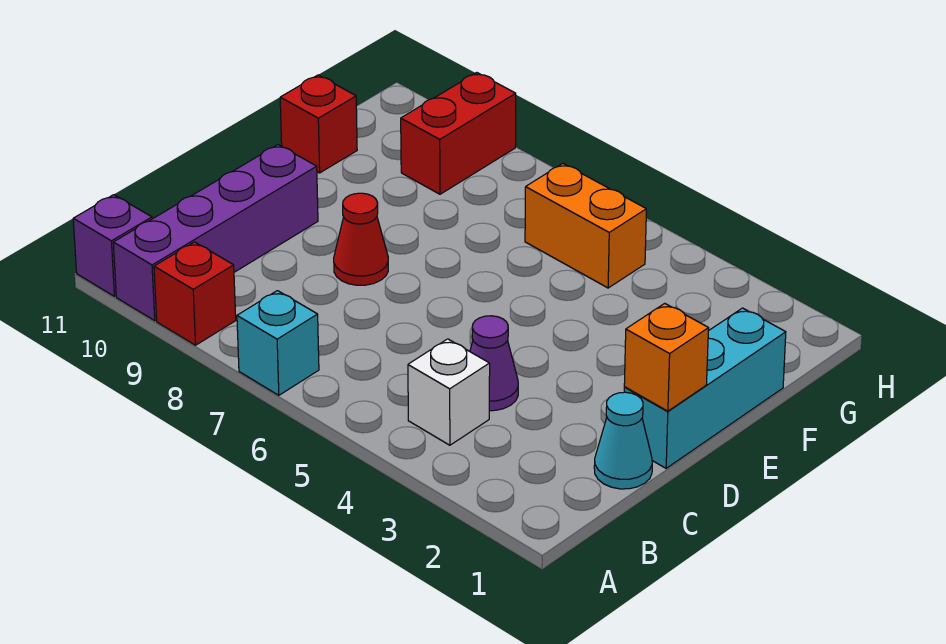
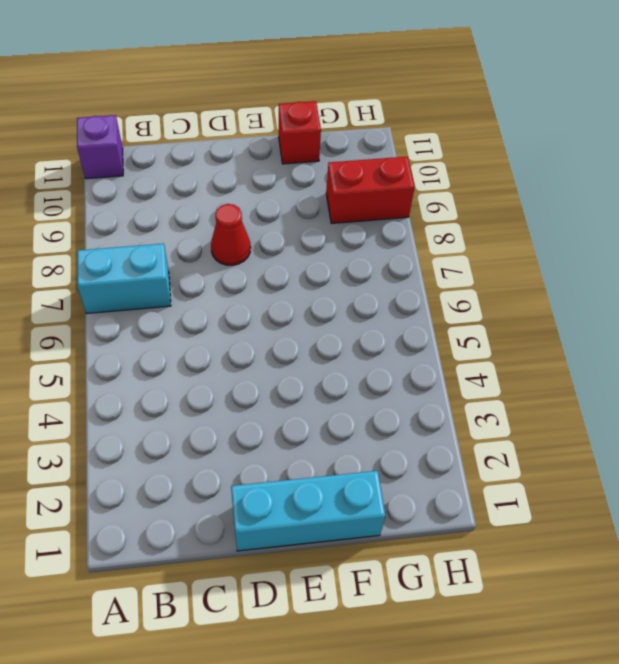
cyan brick A7:B7 level 1 -> cyan brick A7 level 1
none -> red brick A9 level 1
none -> purple brick A10:D10 level 1
none -> white brick B4 level 1

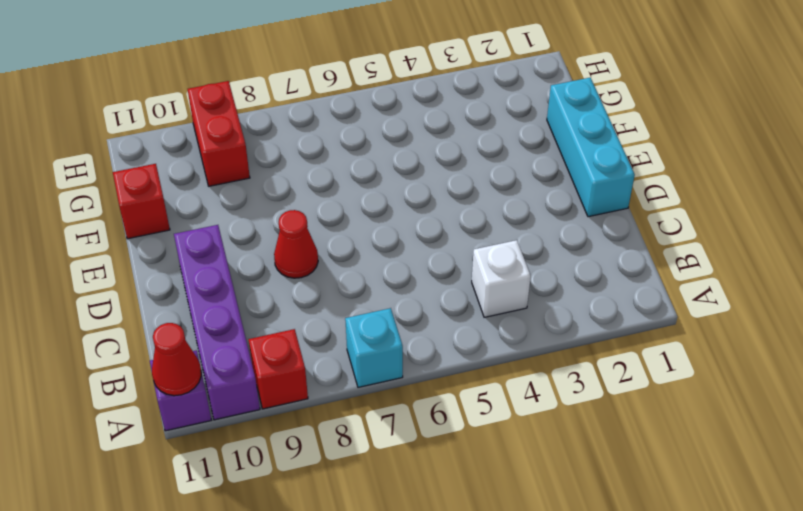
red cone A11 level 2 -> none
none -> cyan cone C1 level 1
none -> purple cone C4 level 1
none -> orange brick G5:G6 level 1

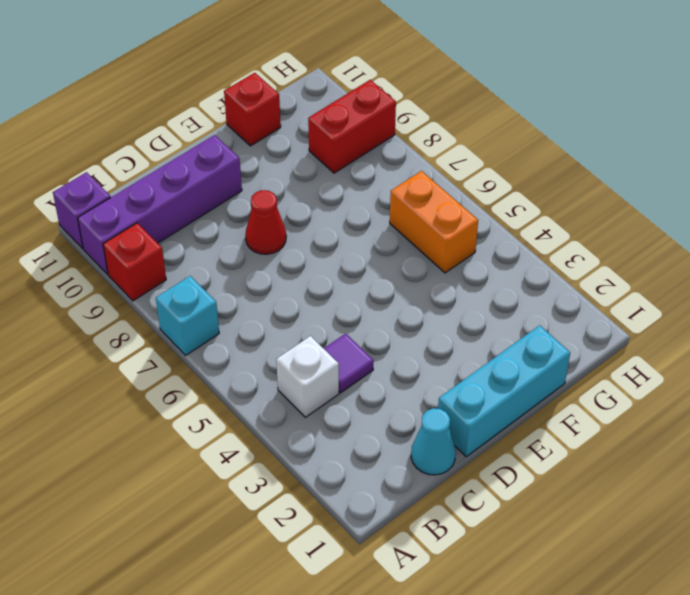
purple tile C4 level 1 -> purple cone C4 level 1
none -> orange brick D1 level 2

